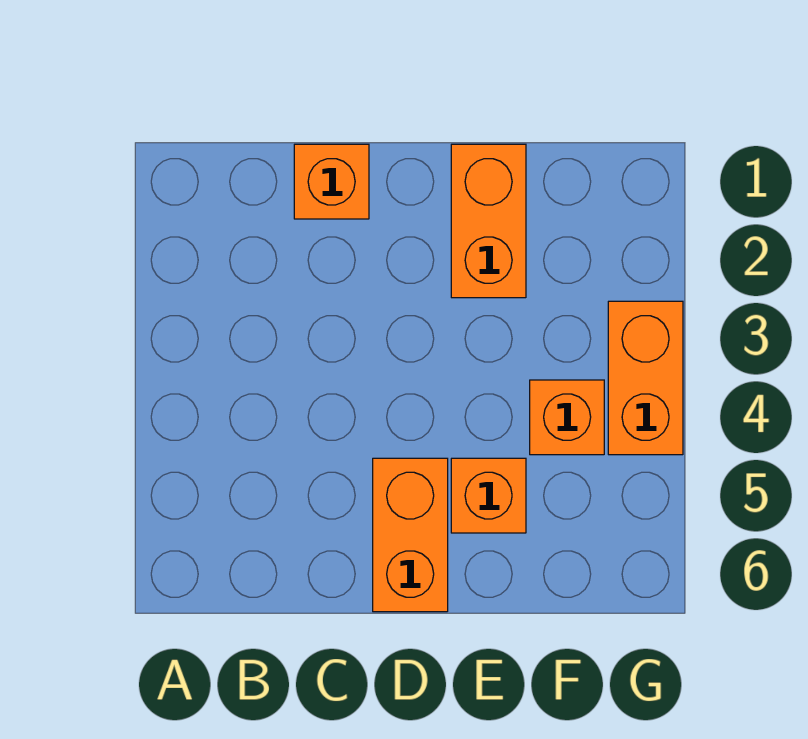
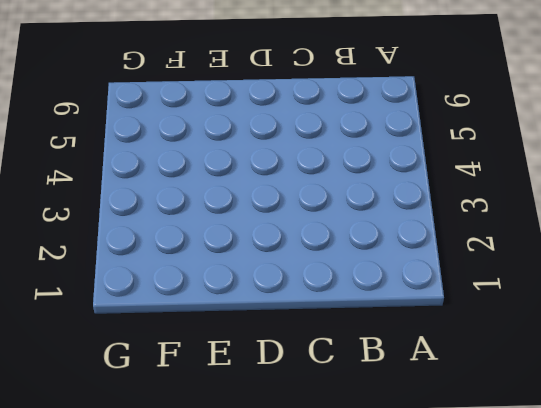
none -> orange brick C1 level 1
none -> orange brick D5:D6 level 1

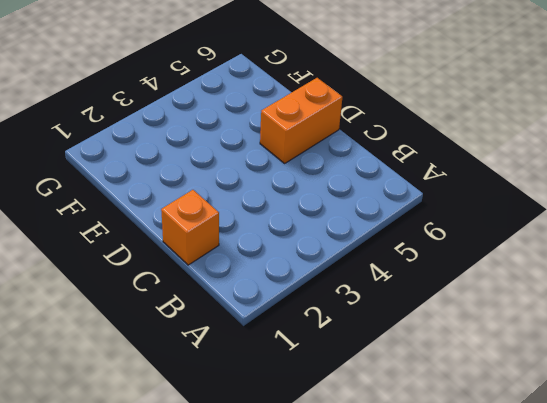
none -> orange brick E1:E2 level 1
none -> orange brick E5 level 1

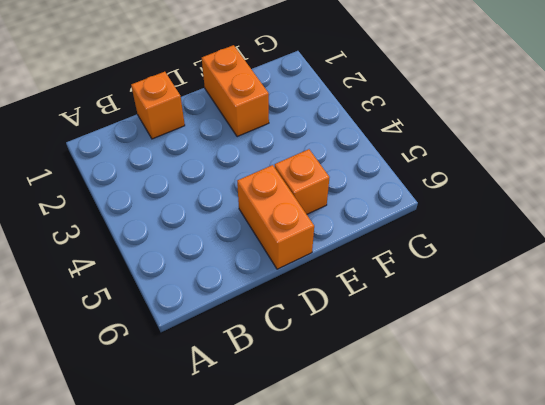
none -> orange brick F4 level 1
none -> orange brick G3:G4 level 1

